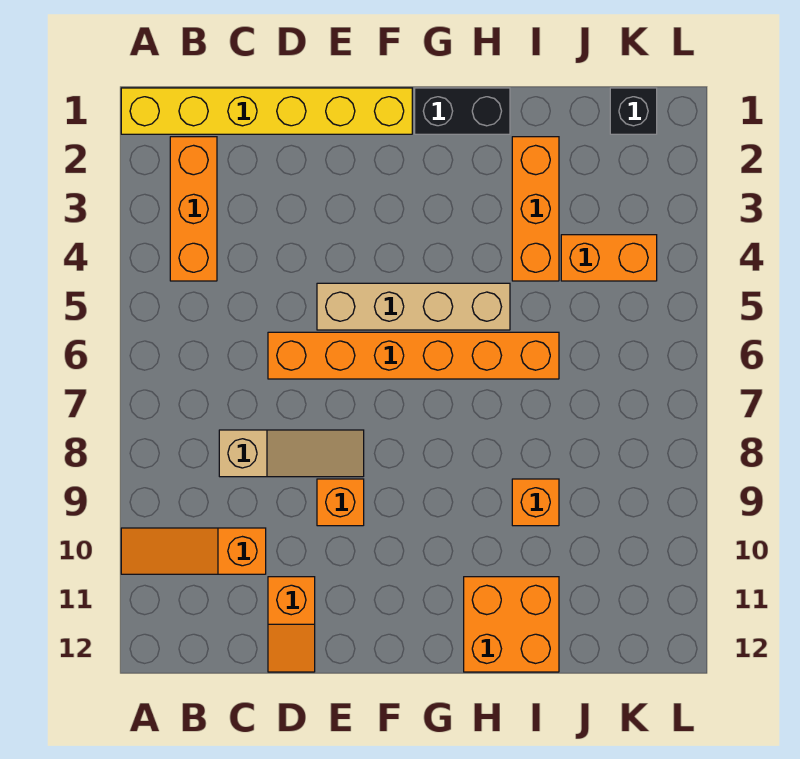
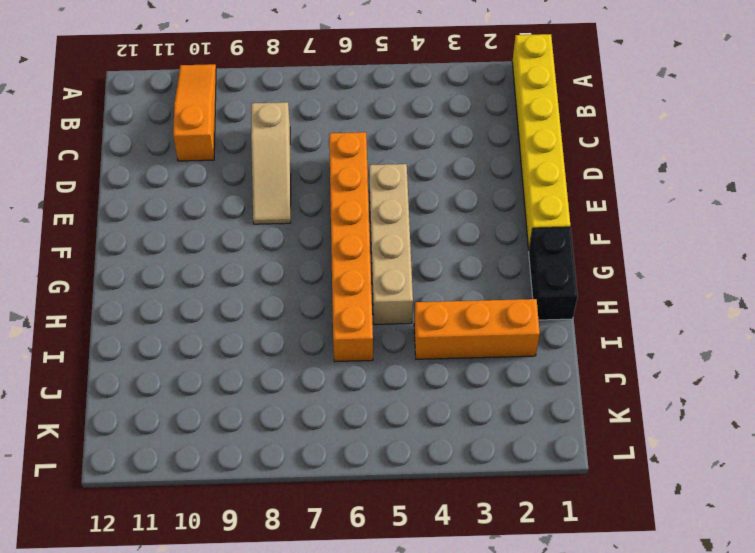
none -> orange brick B2:B4 level 1
none -> orange slope D11:D12 level 1 top 11
none -> orange brick E9 level 1

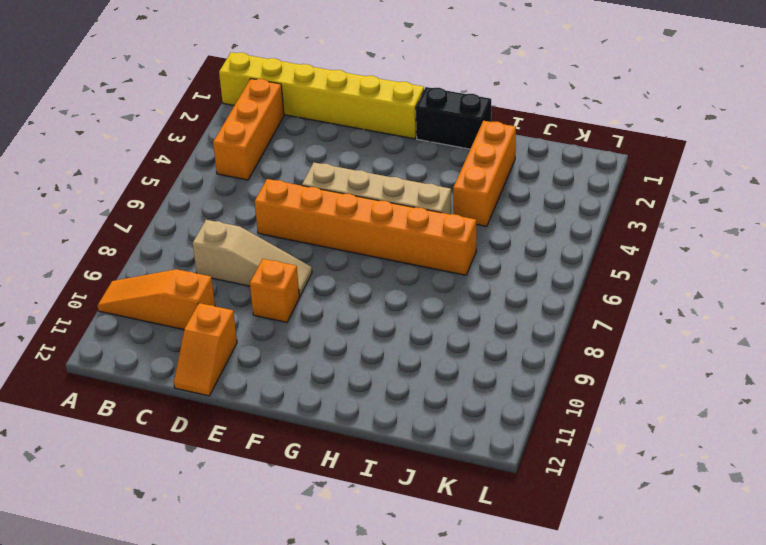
none -> orange brick H11:I12 level 1
none -> orange brick I9 level 1
none -> orange brick J4:K4 level 1

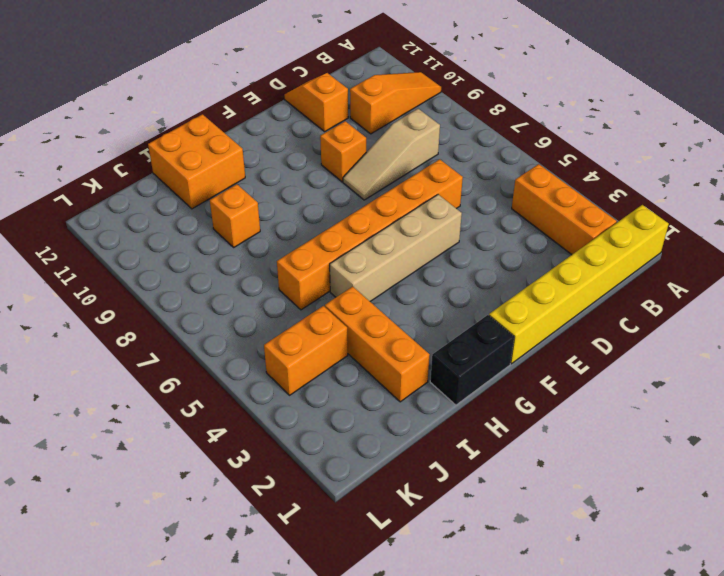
none -> black brick K1 level 1

